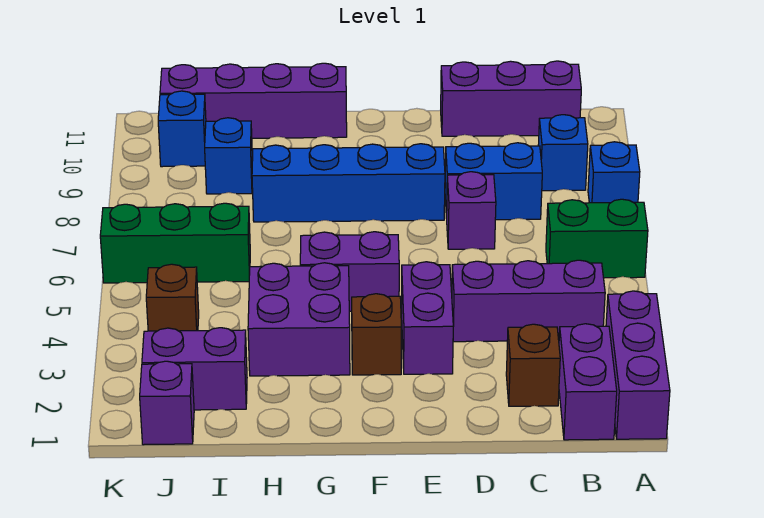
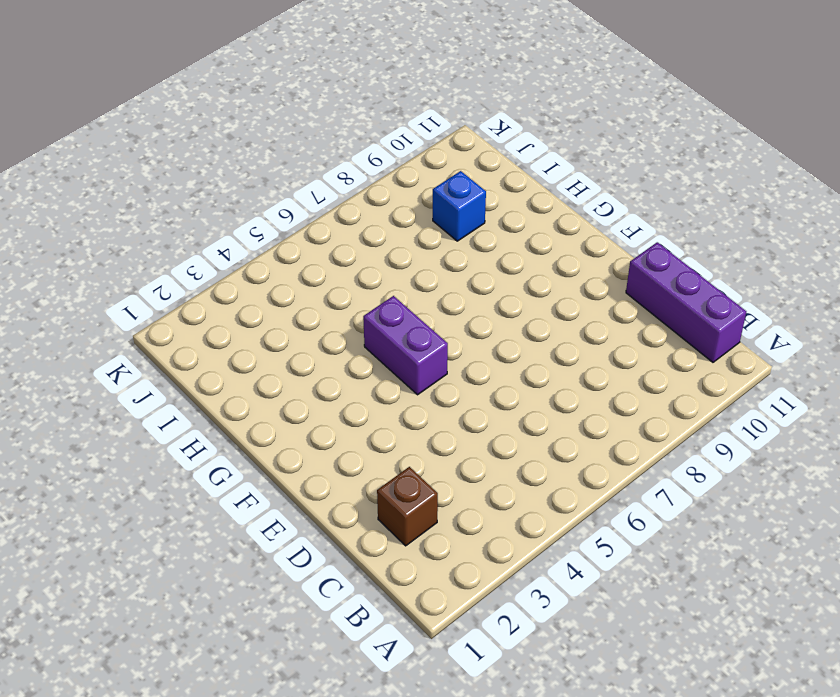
none -> purple brick A1:A3 level 1
none -> green brick A6:B6 level 1
none -> blue brick A8 level 1

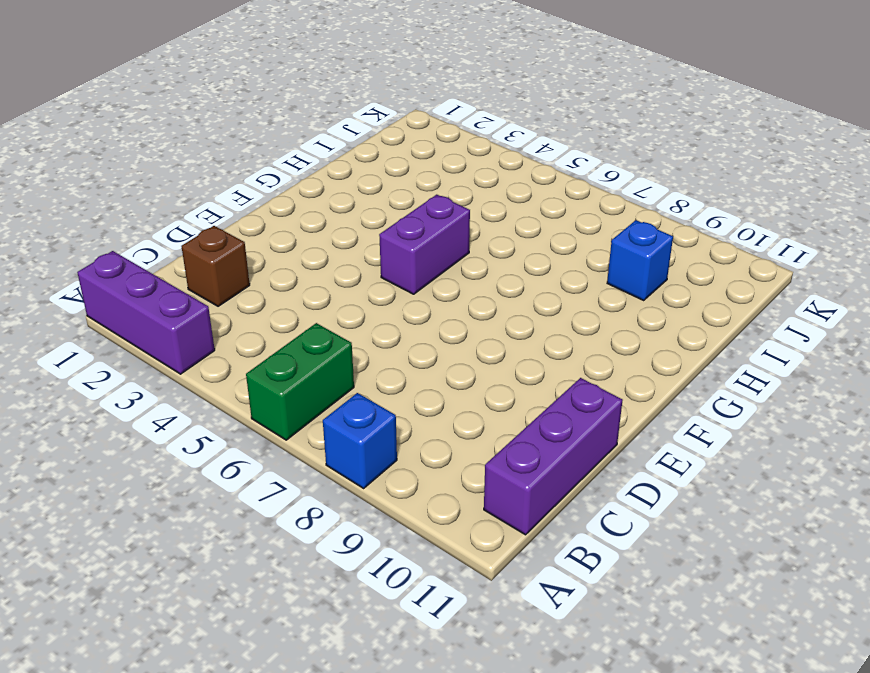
none -> purple brick B1:B2 level 1
none -> purple brick B4:D4 level 1
none -> blue brick B9 level 1

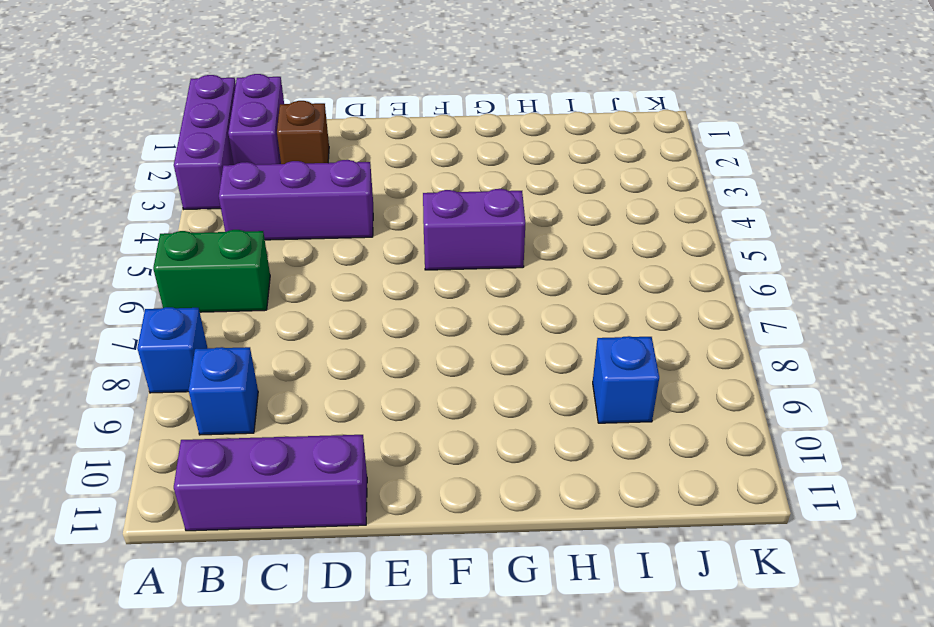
none -> blue brick C8:D8 level 1
none -> purple brick D7 level 1
none -> purple brick E3:E4 level 1

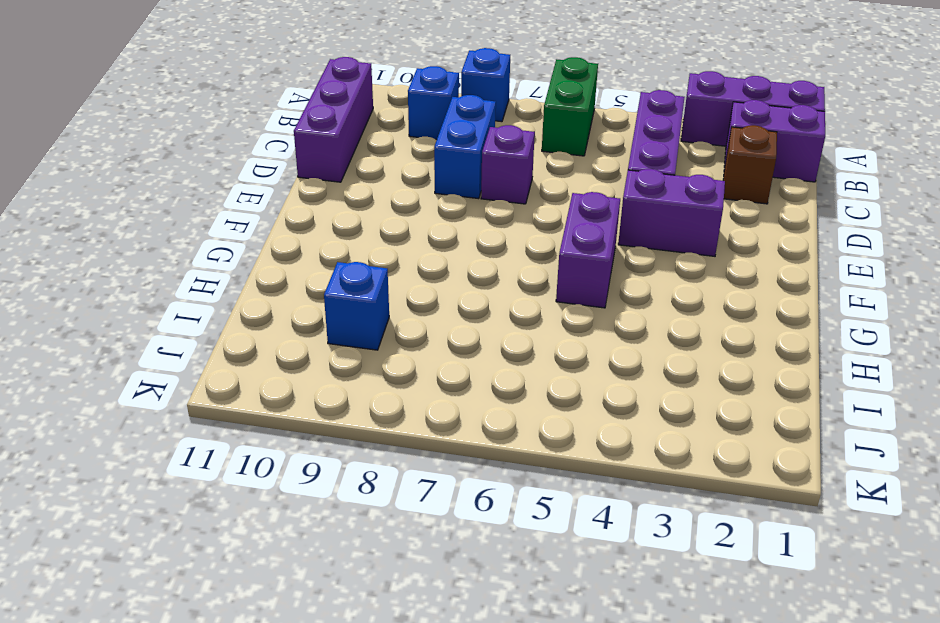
none -> blue brick E8:H8 level 1
none -> brown brick F3 level 1
none -> purple brick G3:H4 level 1

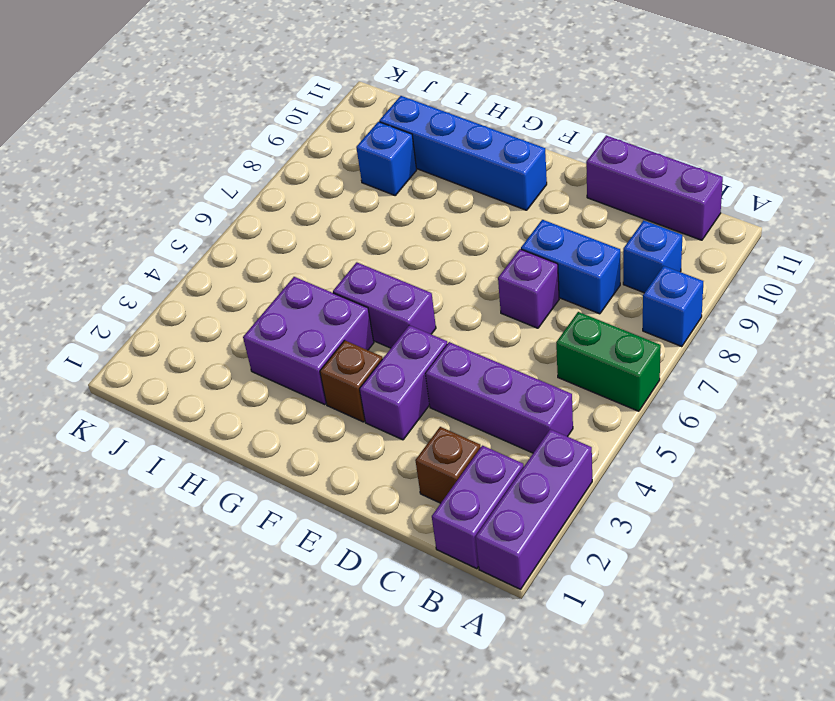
blue brick F10:I10 level 1 -> blue brick E8:H8 level 1
none -> purple brick G11:J11 level 1
none -> purple brick I2:J2 level 1
none -> green brick I6:K6 level 1

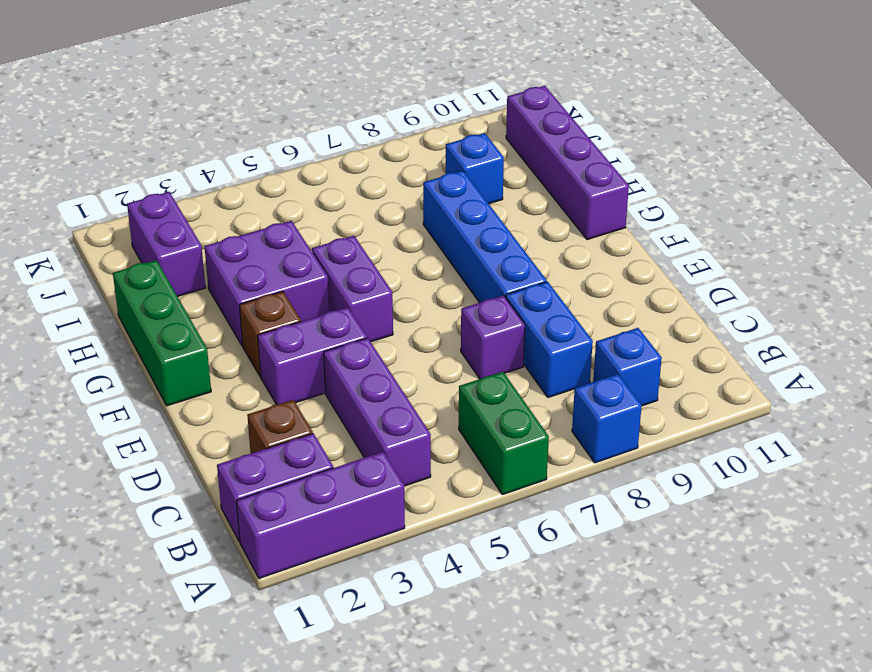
green brick F1:H1 level 1 -> green brick I6:K6 level 1
none -> purple brick B11:D11 level 1
none -> purple brick J1 level 1
none -> brown brick J4 level 1

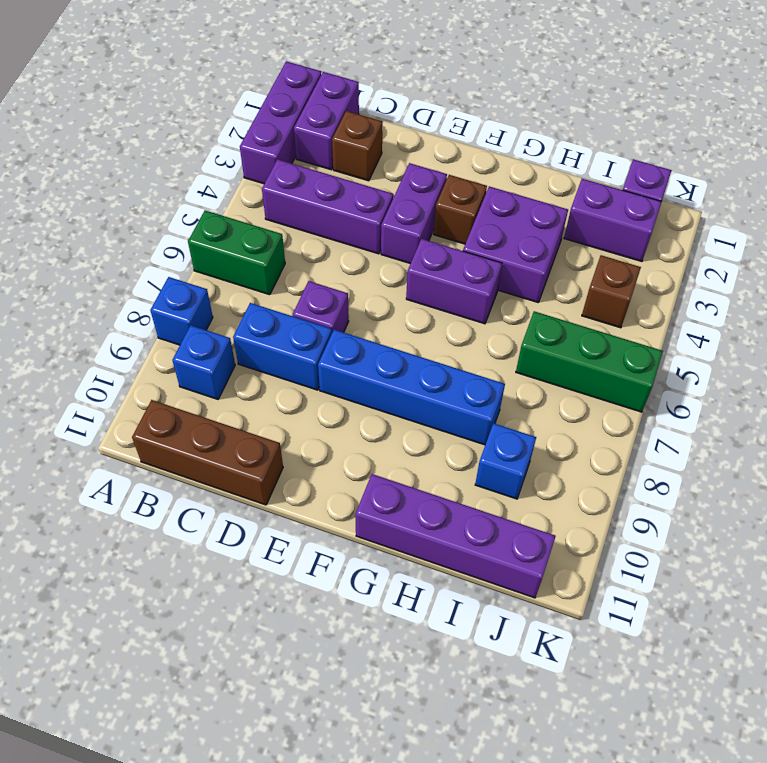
brown brick B11:D11 level 1 -> purple brick B11:D11 level 1
none -> blue brick J10 level 1

